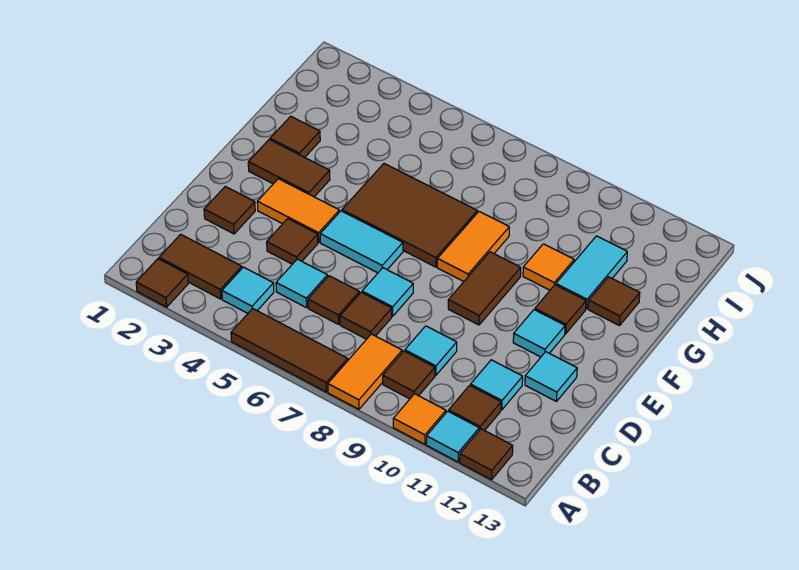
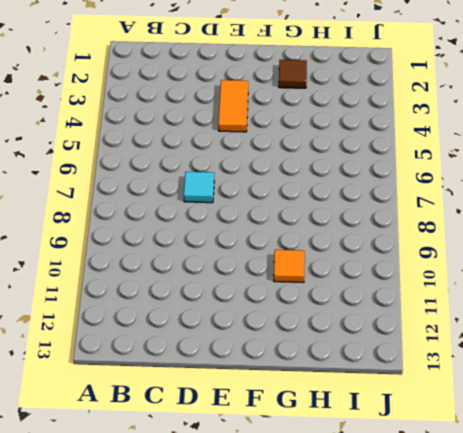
none -> brown tile A2 level 1
none -> brown tile A5:A7 level 1
none -> orange tile A8:B8 level 1
none -> orange tile A10 level 1

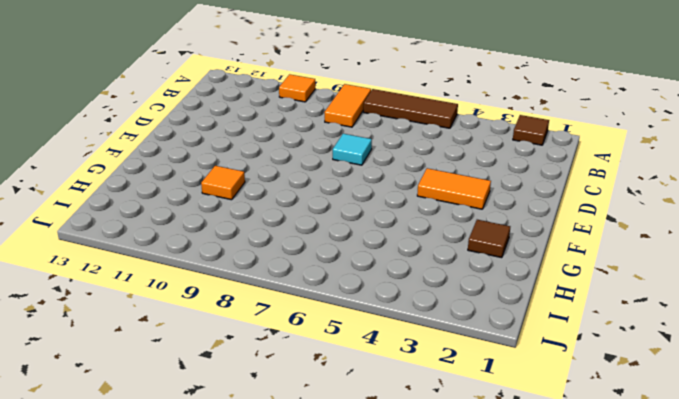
none -> cyan tile A11 level 1
none -> brown tile A12 level 1
none -> brown tile B2:B3 level 1
none -> cyan tile B4 level 1

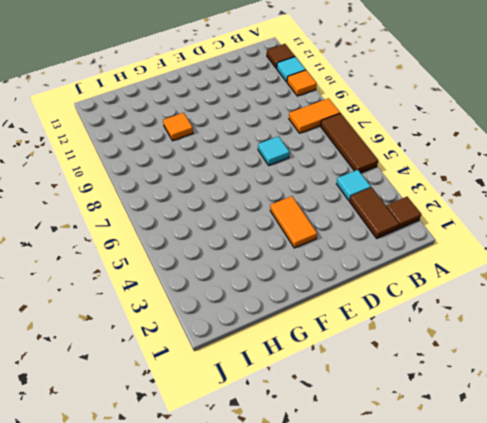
none -> brown tile B9 level 1
none -> brown tile B11 level 1
none -> cyan tile C5 level 1
none -> brown tile C6 level 1

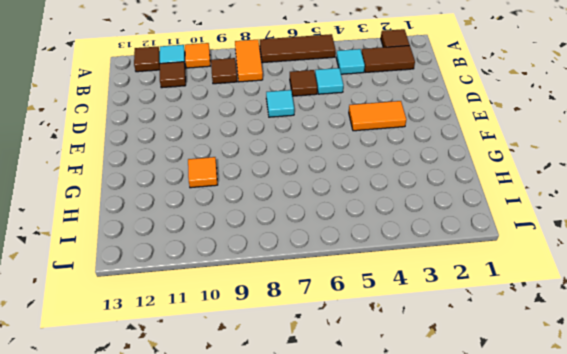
none -> brown tile C7 level 1
none -> cyan tile C9 level 1
none -> cyan tile C11 level 1
none -> brown tile D2 level 1

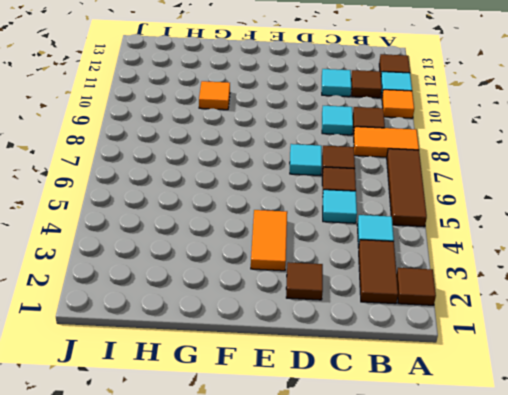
none -> brown tile D4 level 1
none -> cyan tile D12 level 1
none -> cyan tile E5:E6 level 1
none -> brown tile E9:F9 level 1

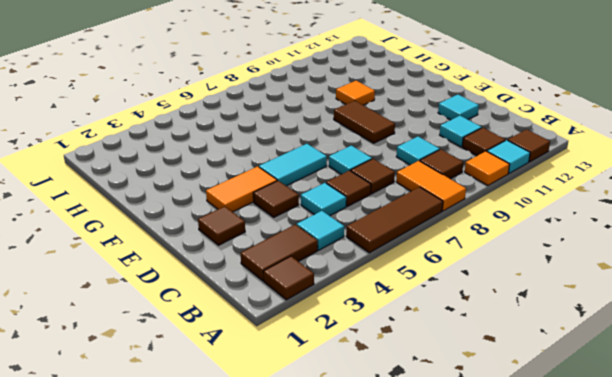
none -> cyan tile E11 level 1
none -> brown tile F2:F3 level 1
none -> brown tile F5:G7 level 1
none -> orange tile F8:G8 level 1

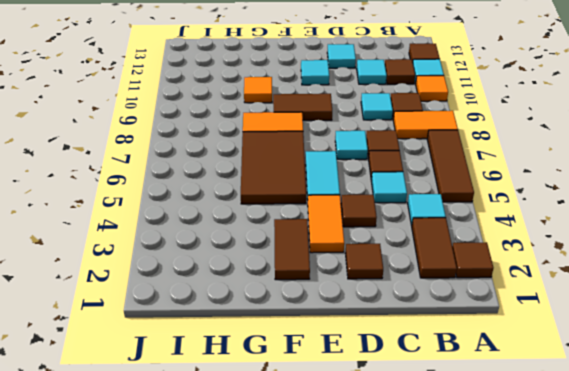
none -> brown tile F11 level 1
none -> brown tile G2 level 1
none -> cyan tile G11:H11 level 1
none -> brown tile G12 level 1

